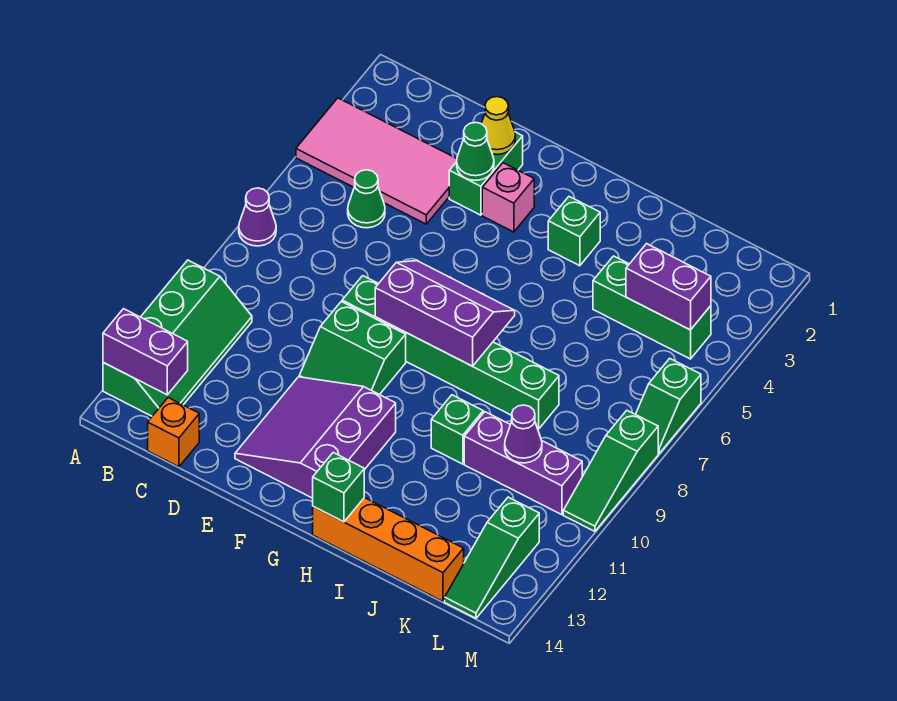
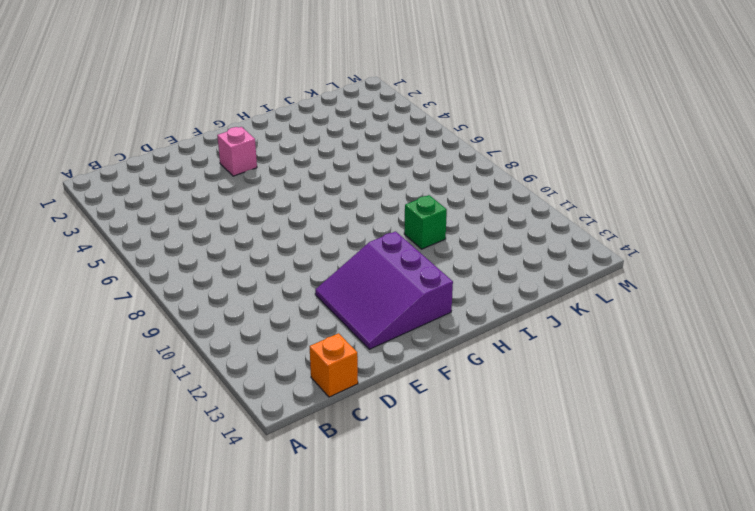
none -> pink tile A3:D4 level 1
none -> purple cone A7 level 1
none -> green slope A10:B13 level 1 top A

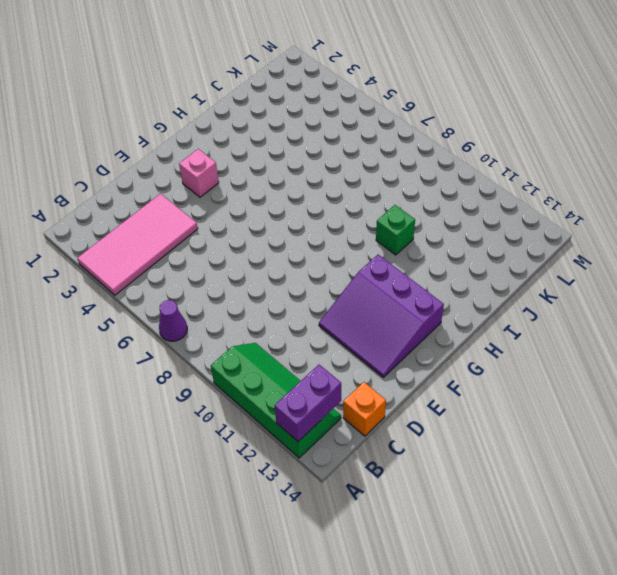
none -> green cone C5 level 1
none -> green brick E2:E3 level 1
none -> green brick E8:J8 level 1

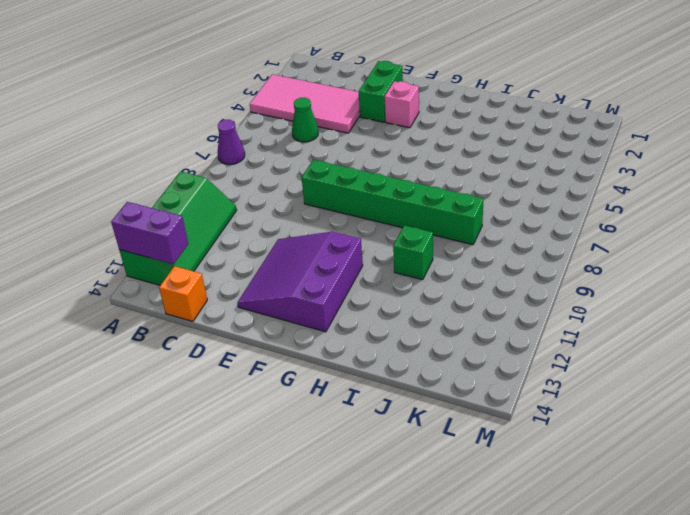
none -> green slope E9:F10 level 1 top 9
none -> green brick H3 level 1
none -> orange brick H14:K14 level 1

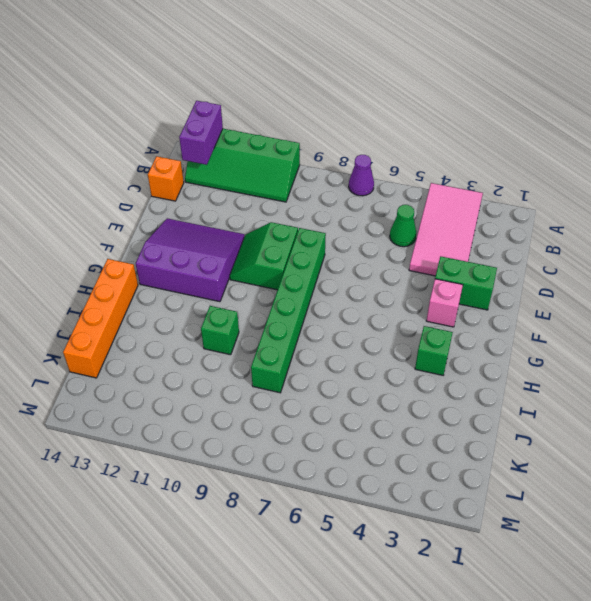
none -> green brick J4:L4 level 1
none -> purple brick J10:L10 level 1
none -> green slope L12:L14 level 1 top 12

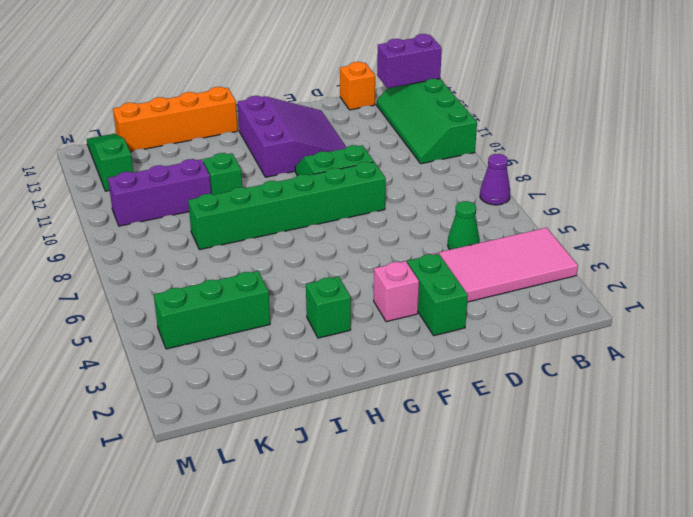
none -> green slope M6:M7 level 1 top 6
none -> green slope M8:M10 level 1 top 8
none -> yellow cone E2 level 2

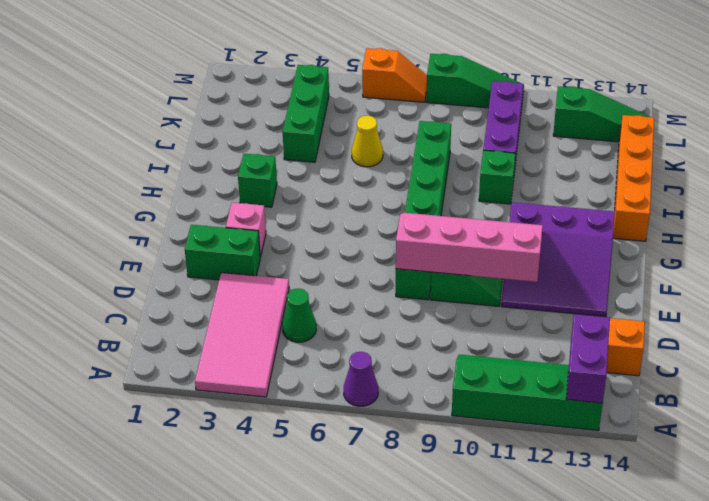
pink slope E8:F11 level 2 top E -> purple slope F7:H8 level 2 top 8
yellow cone J6 level 1 -> yellow cone E2 level 2
orange slope M6:M7 level 1 top 6 -> green slope M6:M7 level 1 top 6
none -> green cone E3 level 2
none -> green brick H14 level 2
none -> purple brick K4:L4 level 2

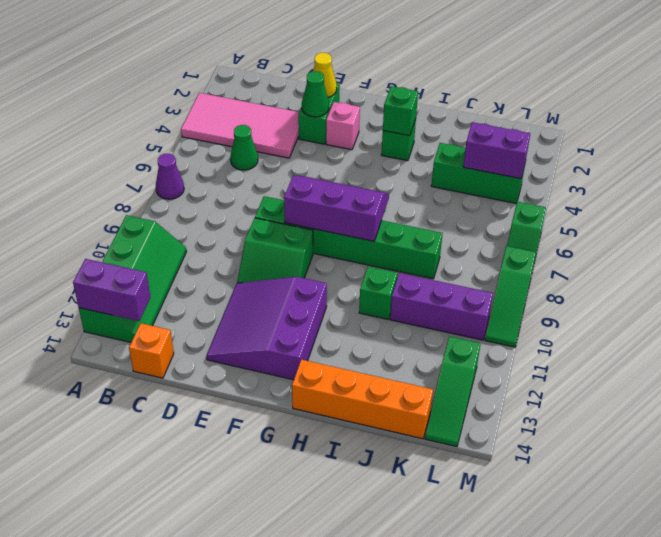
green brick H3 level 2 -> green brick H14 level 2
none -> purple cone K10 level 2

